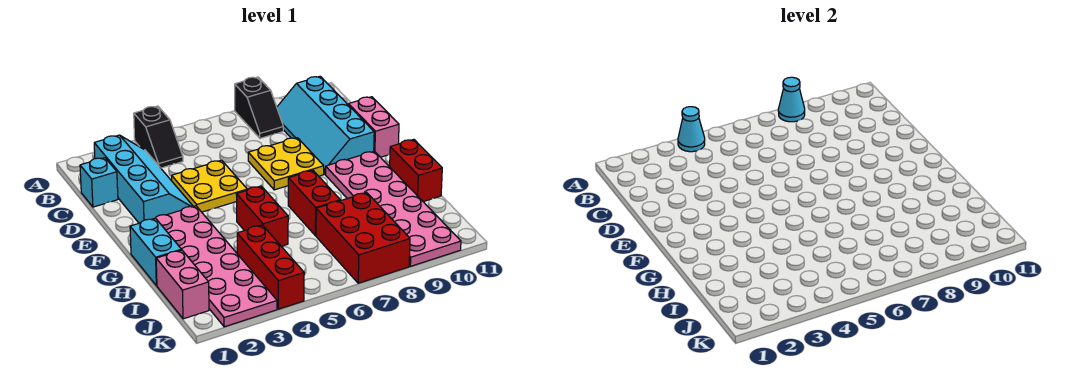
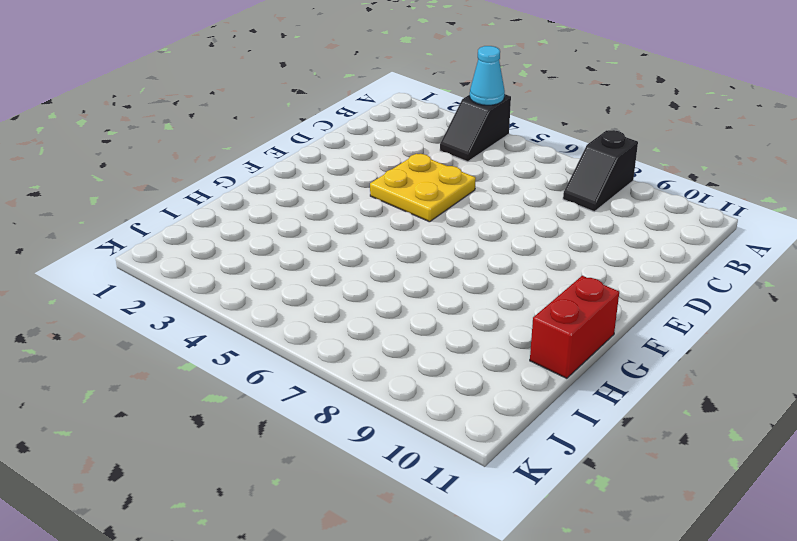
none -> cyan slope B2:E3 level 1 top 2
none -> cyan slope B9:E10 level 1 top 10
none -> cyan brick C1 level 1

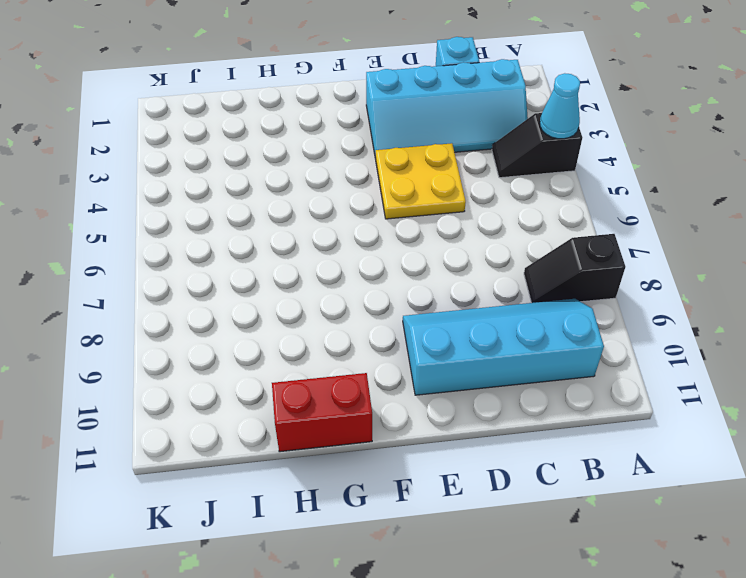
none -> yellow plate D7:E8 level 1
none -> pink brick D11:E11 level 1
none -> pink plate F2:K3 level 1

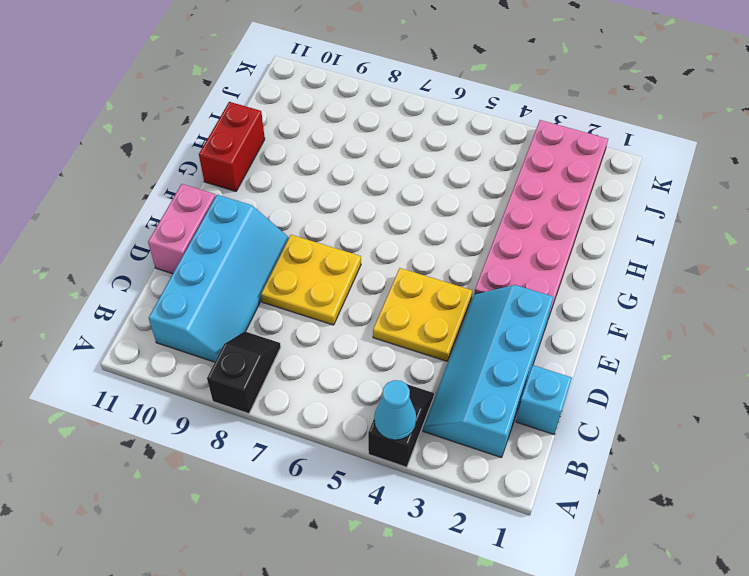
none -> pink plate F9:K10 level 1
none -> cyan brick G1:H1 level 1
none -> red brick G5:H5 level 1

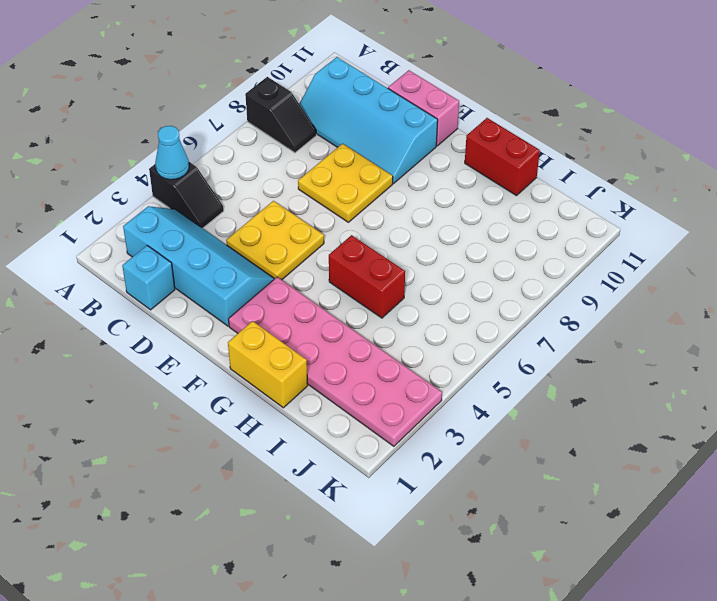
yellow brick G1:H1 level 1 -> cyan brick G1:H1 level 1
none -> pink plate F9:K10 level 1
none -> red brick G7:H7 level 1
none -> pink brick I1:J1 level 1

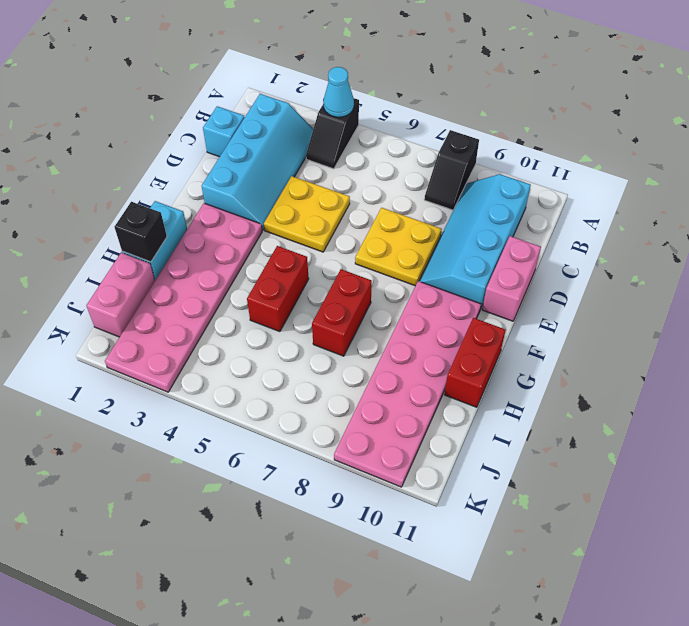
black brick H1 level 2 -> none
none -> red brick I4:K4 level 1
none -> red brick I7:K8 level 1
none -> cyan cone A8 level 2

